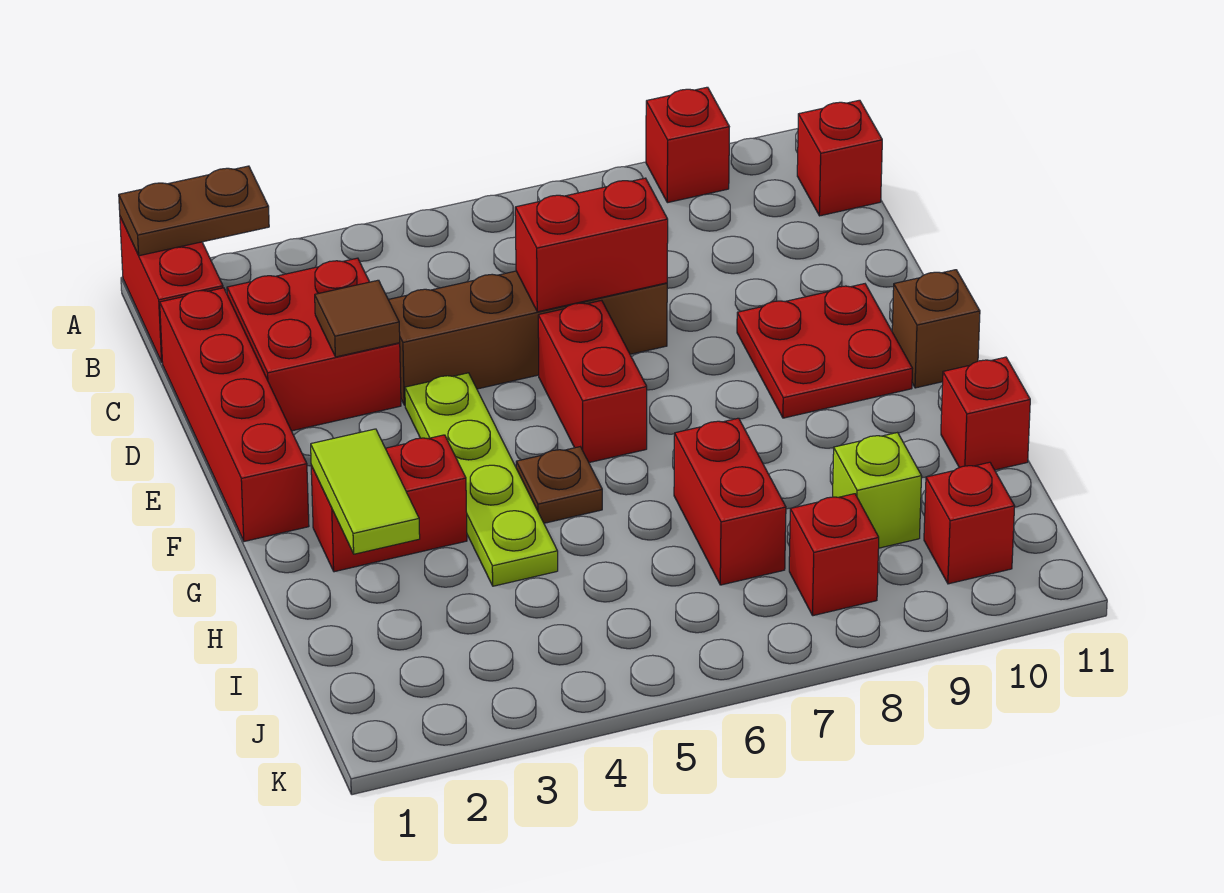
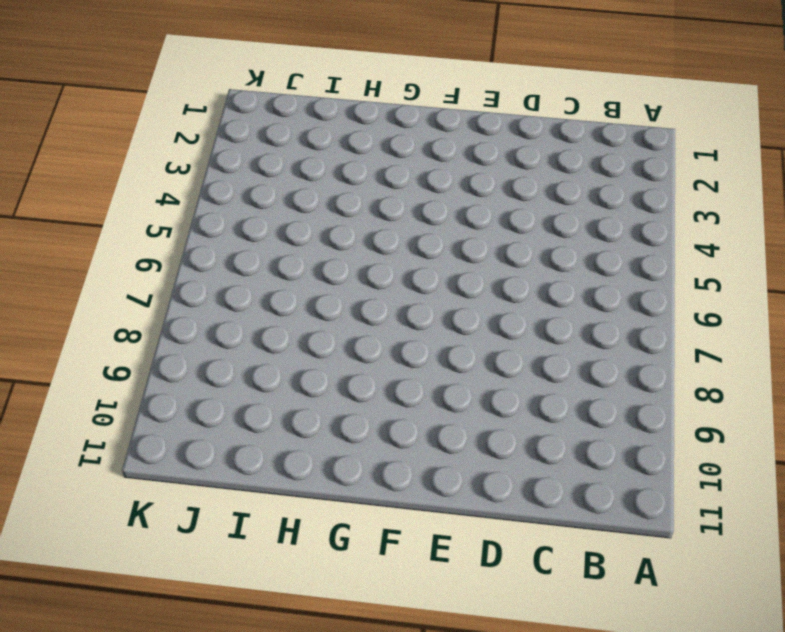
none -> red brick A1:B1 level 1
none -> red brick A9 level 1
none -> red brick B11 level 1

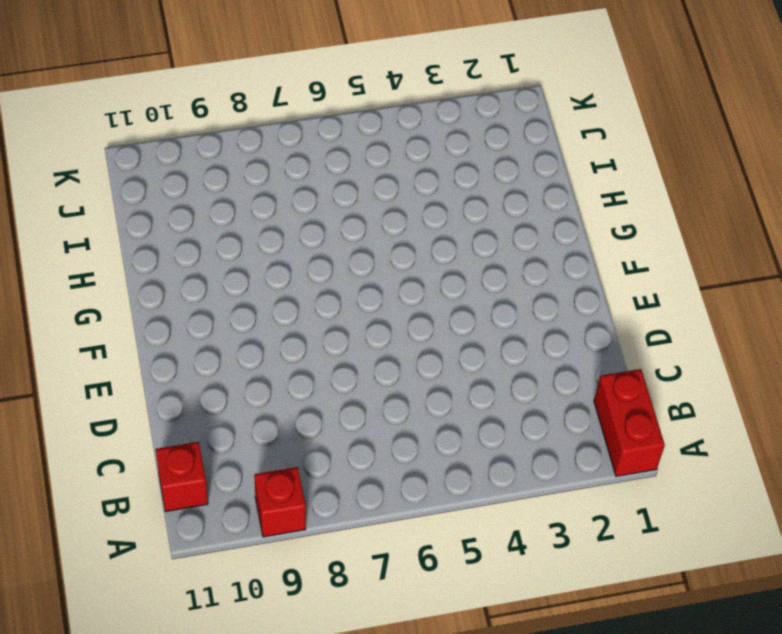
none -> red brick C1:F1 level 1
none -> red brick C2:D3 level 1
none -> brown brick D4:D7 level 1

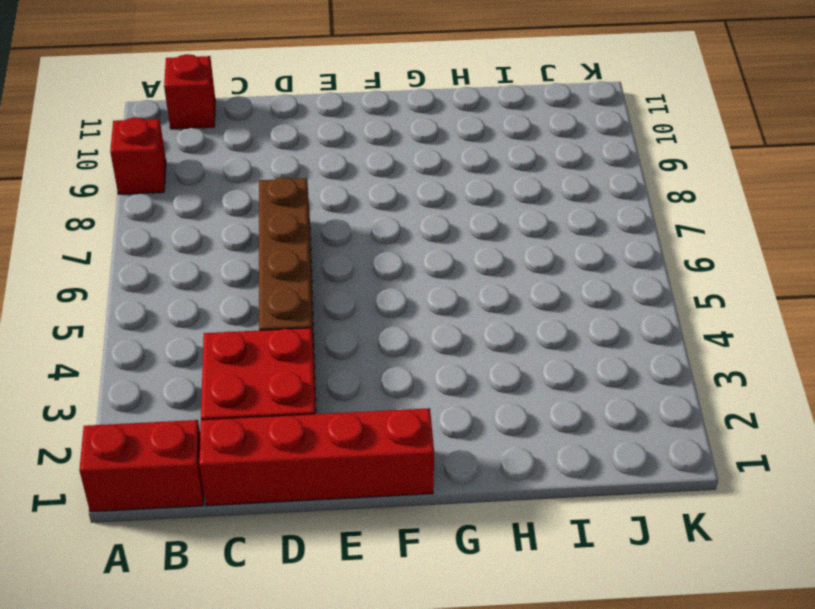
none -> lime plate E4:H4 level 1
none -> red brick E6:F6 level 1
none -> red plate E9:F10 level 1

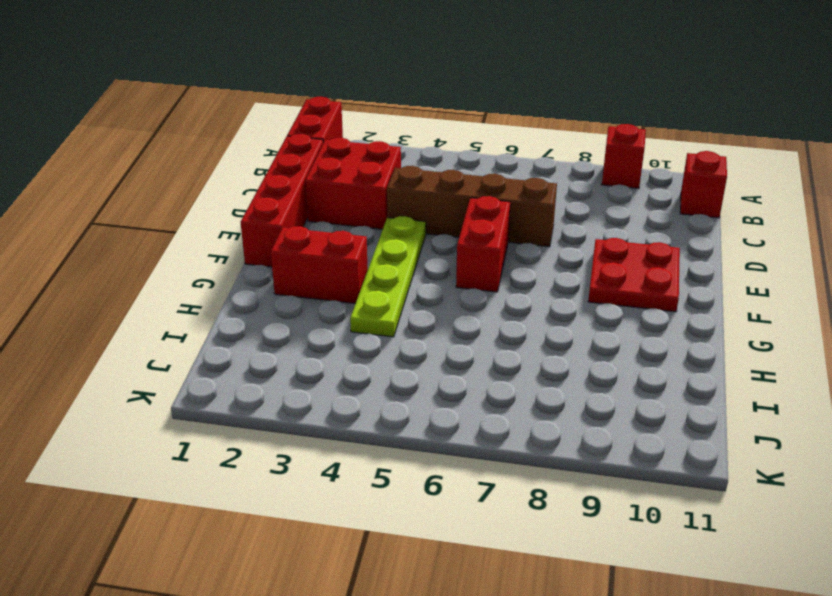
none -> brown brick F11 level 1
none -> brown plate G5 level 1
none -> red brick H7:I7 level 1

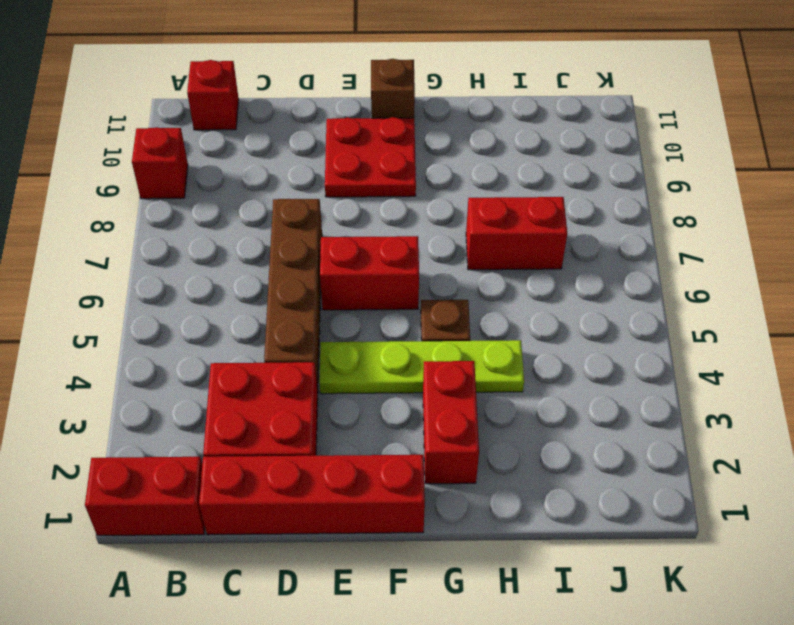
none -> red brick H11 level 1
none -> lime brick I9 level 1
none -> red brick J8 level 1

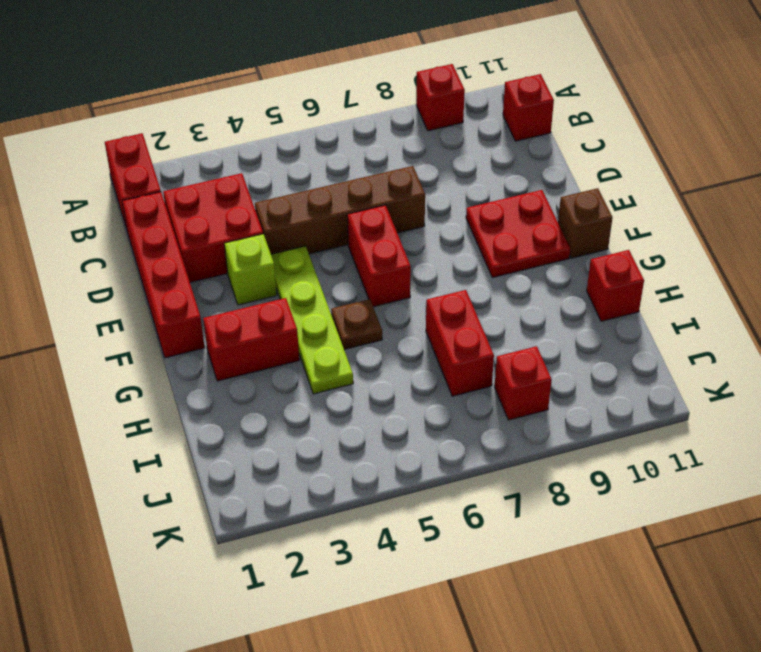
lime brick E3 level 1 -> lime brick I9 level 1
none -> red brick J10 level 1
none -> brown plate A1:A2 level 2
none -> brown tile D3 level 2

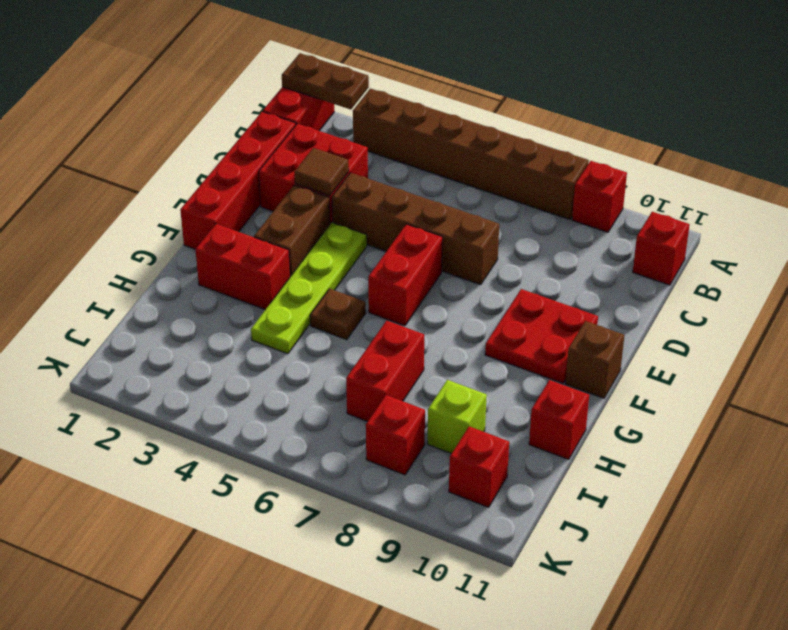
brown brick A3:A8 level 1 -> none
brown brick E3:F3 level 1 -> none
none -> red brick D6:D7 level 2
none -> lime tile G2:H2 level 2

